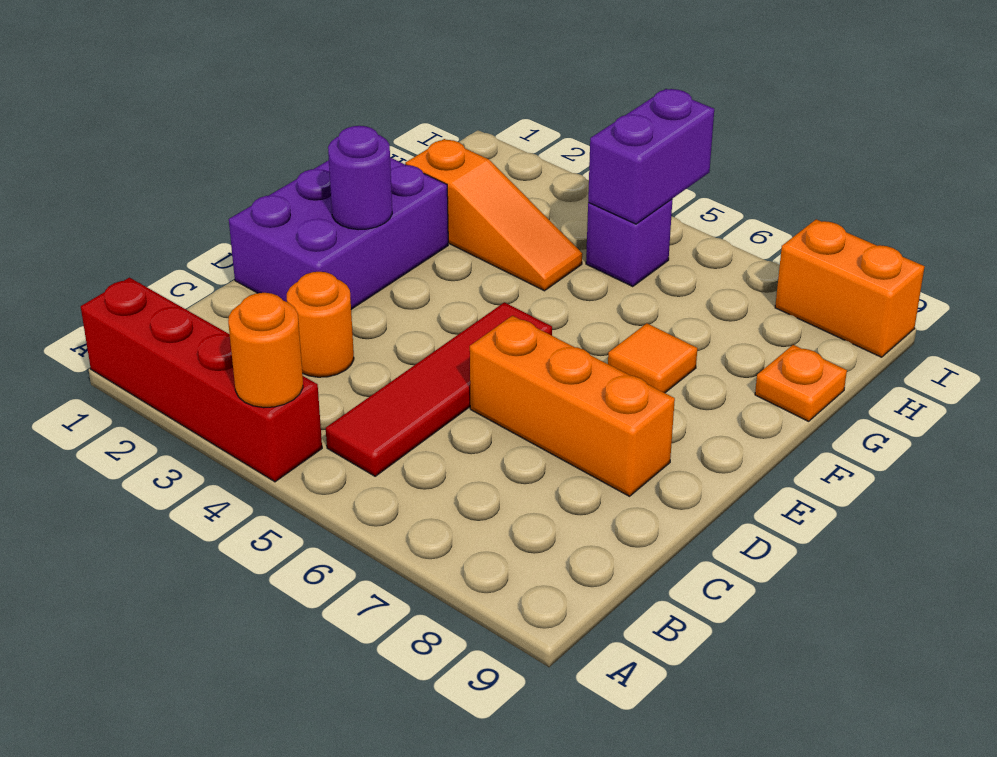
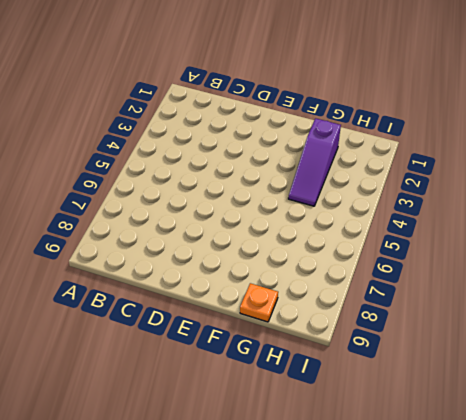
purple slope G2:G4 level 1 top 2 -> orange slope G2:G4 level 1 top 2
none -> red brick A1:A4 level 1
none -> red tile B5:E5 level 1
none -> orange round brick C3 level 1

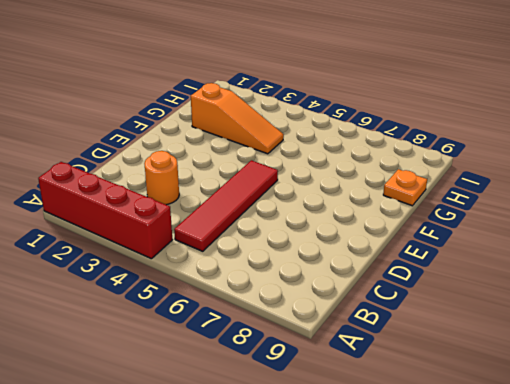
none -> purple brick D1:F2 level 1
none -> orange brick D6:D8 level 1
none -> orange tile F7 level 1

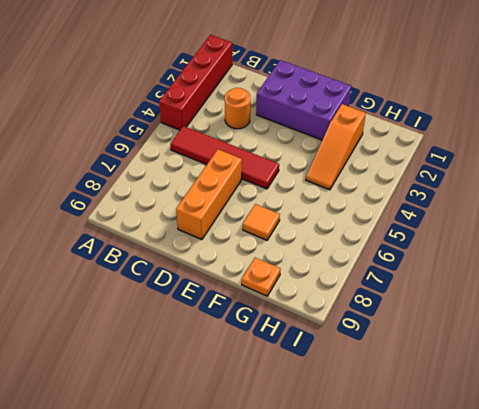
none -> purple brick H5 level 1
none -> orange brick I8:I9 level 1
none -> orange round brick A4 level 2

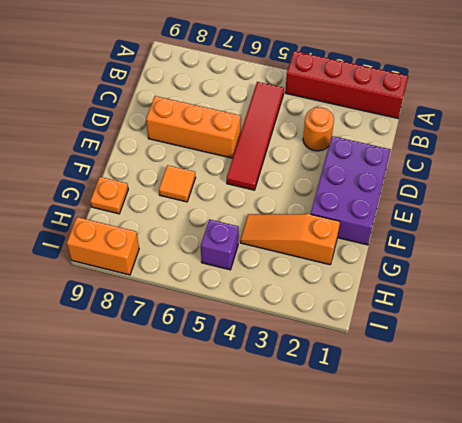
none -> orange round brick A4 level 2
none -> purple round brick E2 level 2
none -> purple brick H5:I5 level 2

